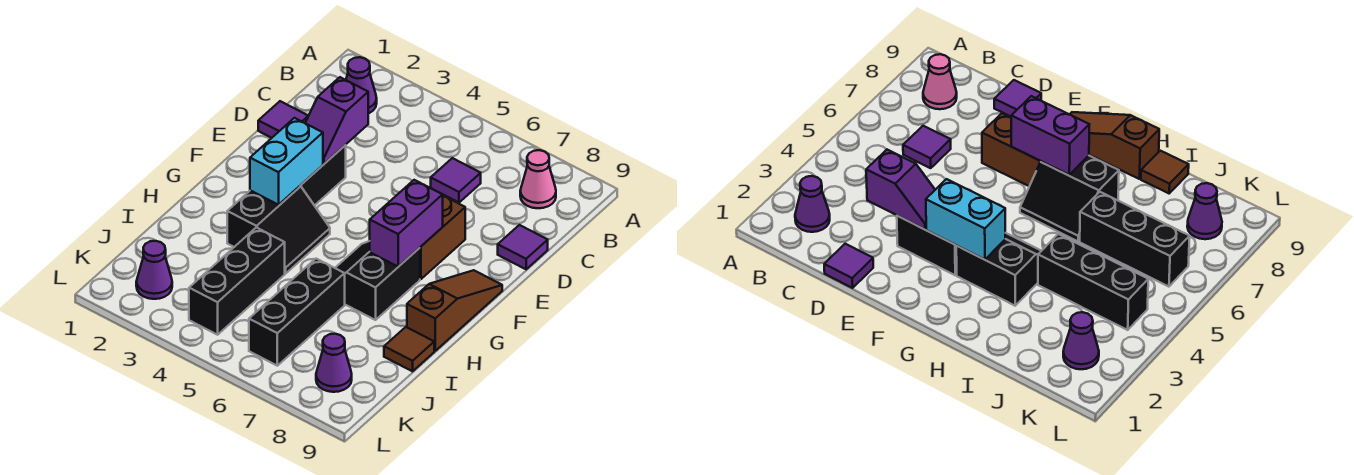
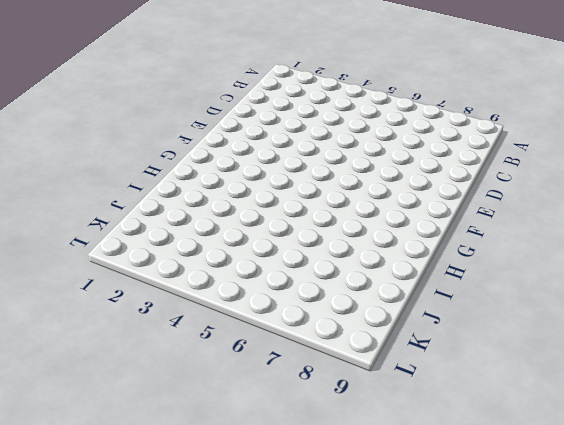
none -> purple cone B2 level 1
none -> pink cone B8 level 1
none -> purple tile C6 level 1

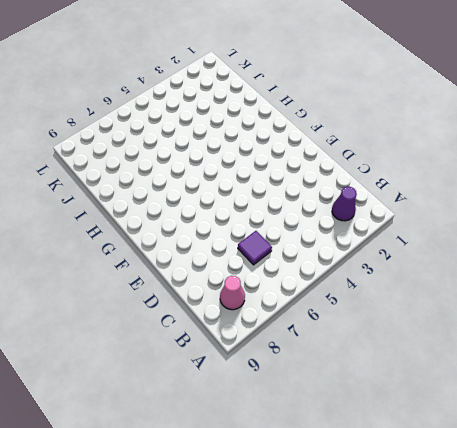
none -> purple tile D1 level 1
none -> purple tile D9 level 1
none -> black brick E3:F3 level 1

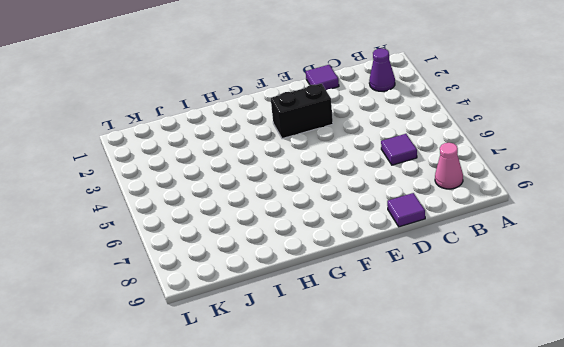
none -> brown brick E7:F7 level 1
none -> brown slope F9:H9 level 1 top H
none -> black slope G3:H4 level 1 top 3

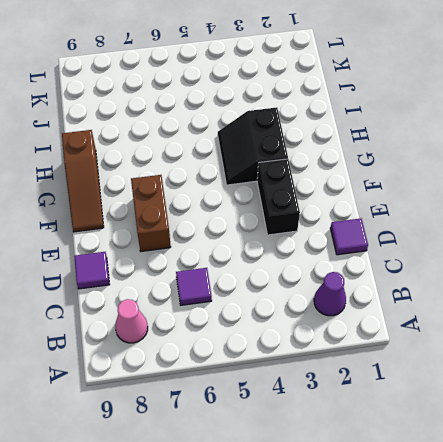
none -> black slope G6:H7 level 1 top 7
none -> black brick I4:K4 level 1
none -> black brick I6:K6 level 1

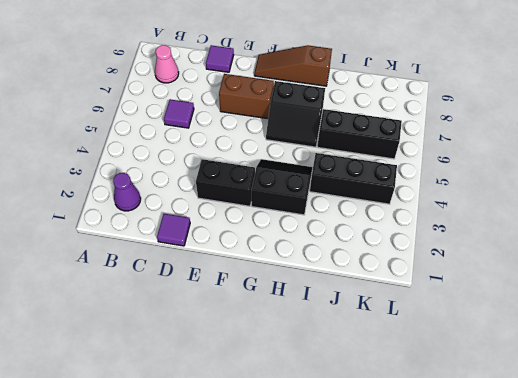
none -> brown tile I9 level 1
none -> purple cone K2 level 1
none -> purple cone K8 level 1

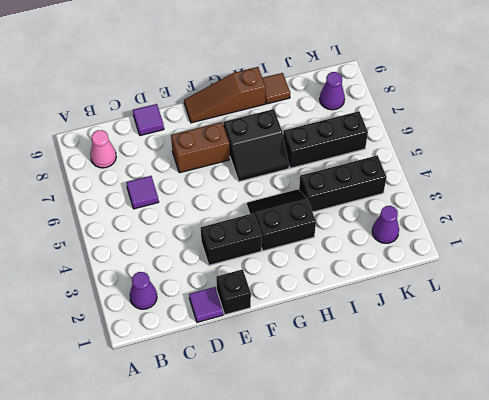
black brick E1 level 1 -> none
none -> purple slope D3:E3 level 2 top D
none -> cyan brick F3:G3 level 2
none -> purple brick F7:G7 level 2

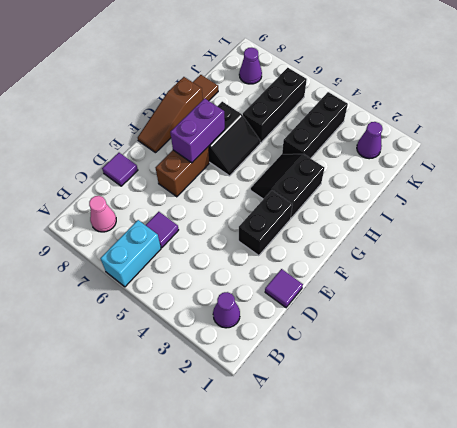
cyan brick A6:B6 level 1 -> cyan brick F3:G3 level 2
none -> purple slope D3:E3 level 2 top D

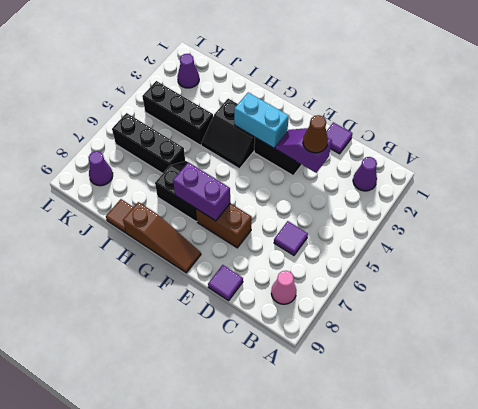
brown cone D3 level 3 -> none

